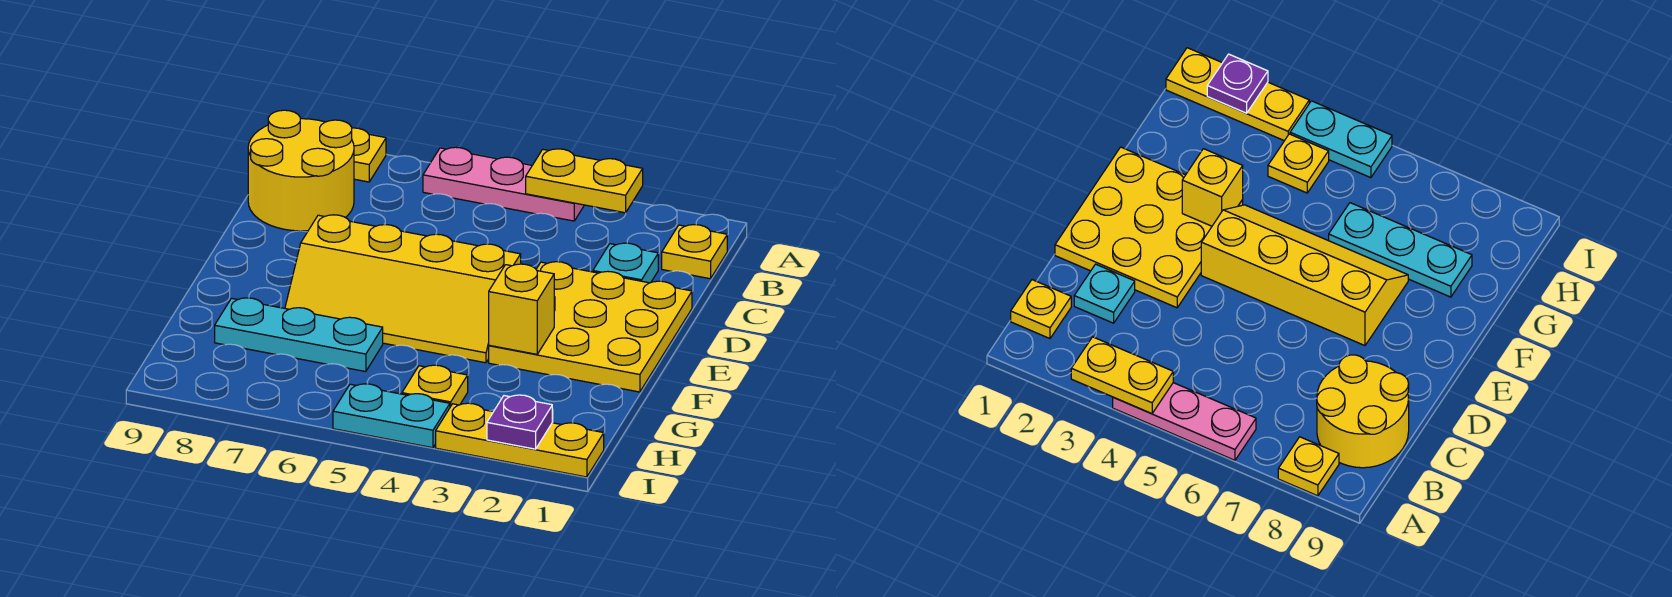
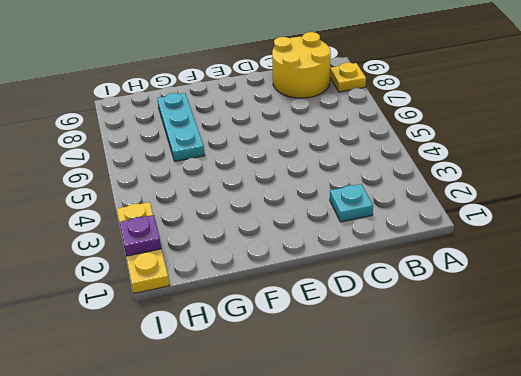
none -> pink plate A4:A6 level 1
none -> yellow plate B1 level 1
none -> yellow plate D1:F3 level 1

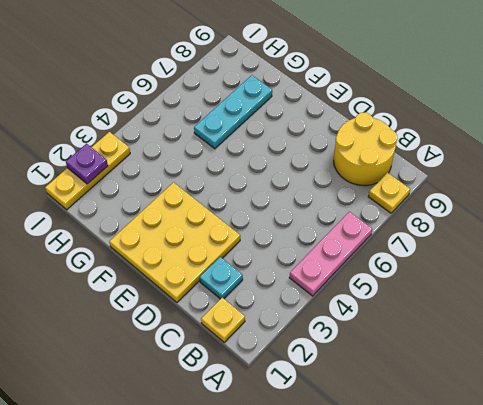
none -> yellow slope E4:F7 level 1 top E
none -> yellow plate H4 level 1
none -> cyan plate I4:I5 level 1

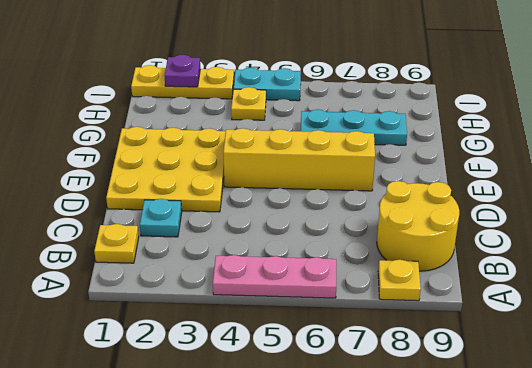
none -> yellow plate A3:A4 level 2
none -> yellow brick F3 level 2

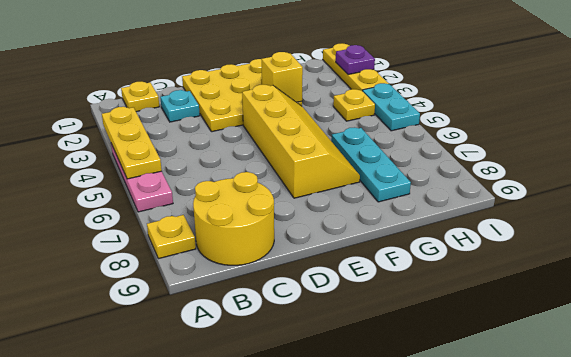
yellow plate A3:A5 level 2 -> yellow plate A3:A4 level 2

